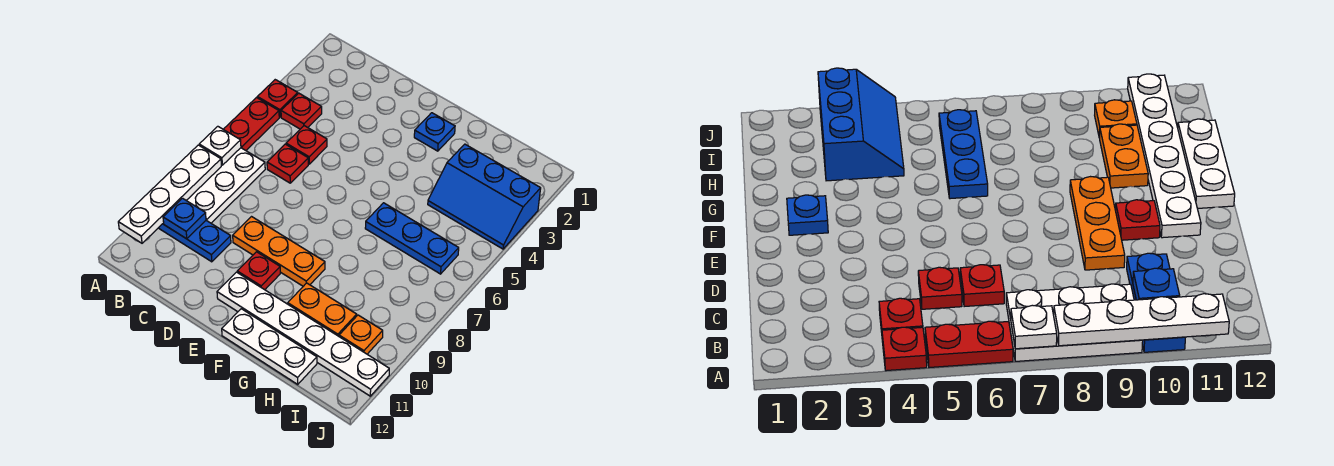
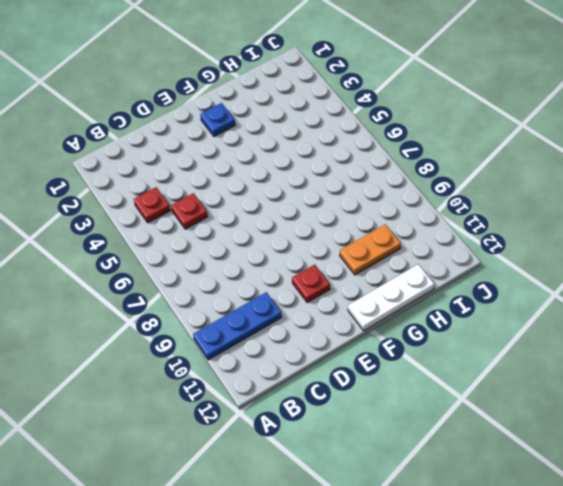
none -> red plate A4 level 1
none -> red plate A5:A6 level 1
none -> white plate A7:B9 level 1

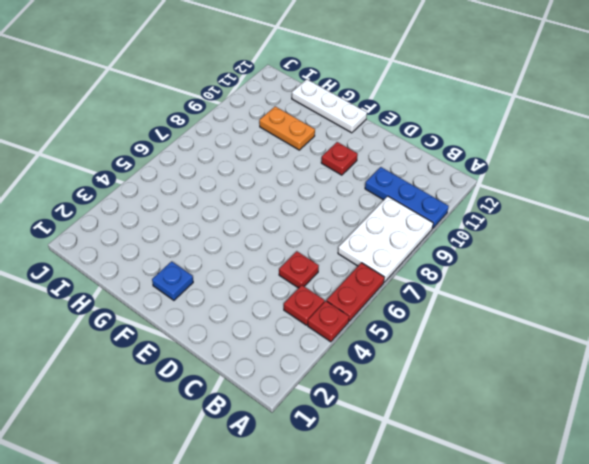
none -> red plate C6 level 1
none -> orange plate D9:F9 level 1
none -> white plate E11:J11 level 1

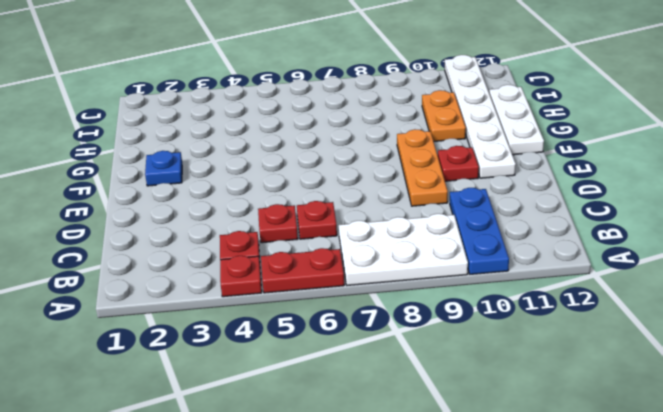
none -> blue plate G6:I6 level 1
none -> blue slope H3:J4 level 1 top 3
none -> orange plate I10 level 1

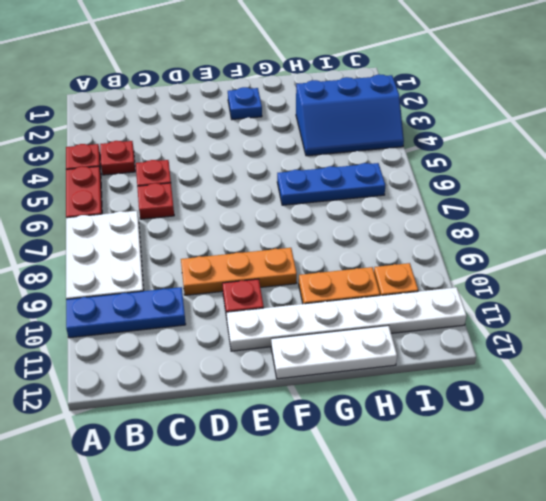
none -> white plate A7 level 2
none -> white plate A8:A11 level 2
none -> blue plate B10 level 2

